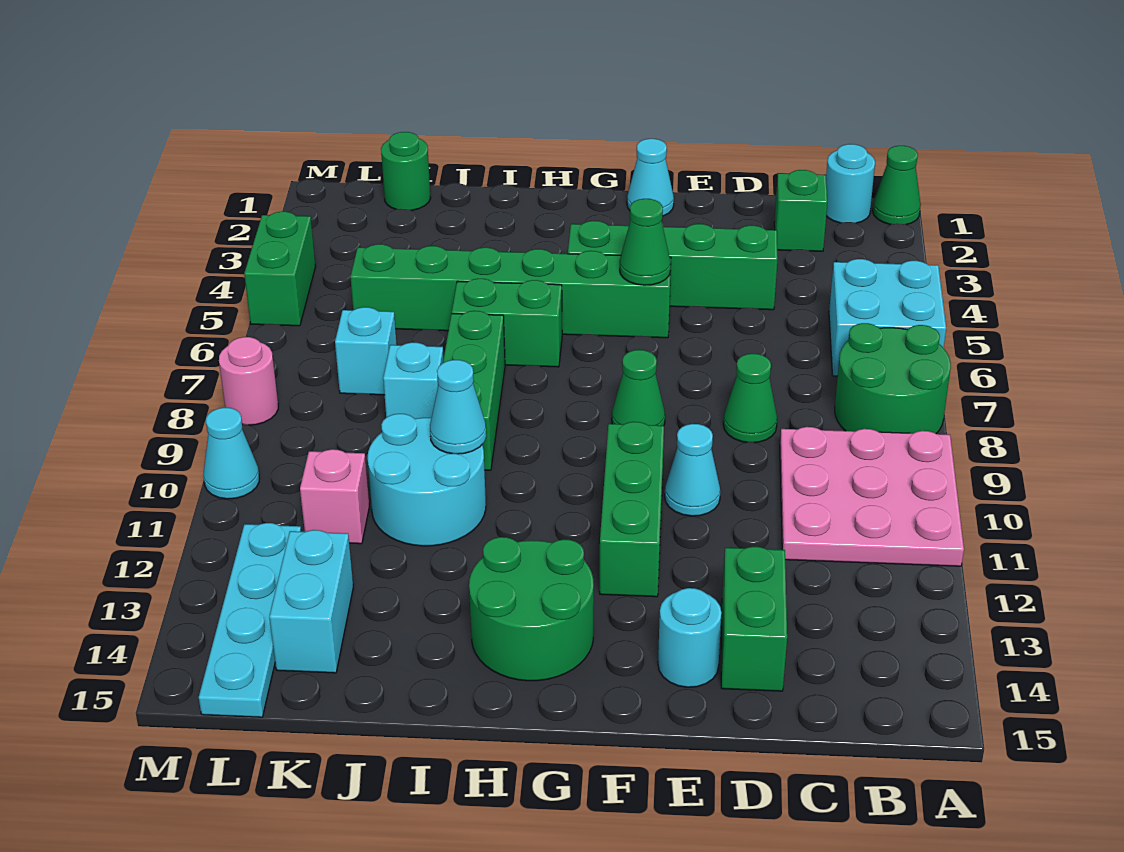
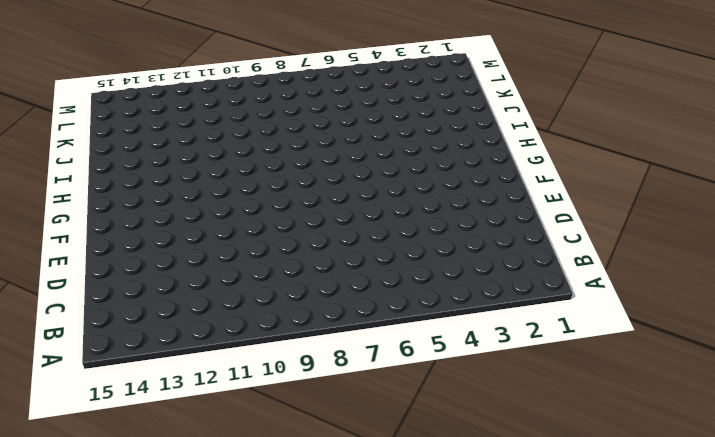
none -> green cone A1 level 1
none -> cyan brick A5:B6 level 1
none -> green round brick A7:B8 level 1
none -> pink plate A9:C11 level 1

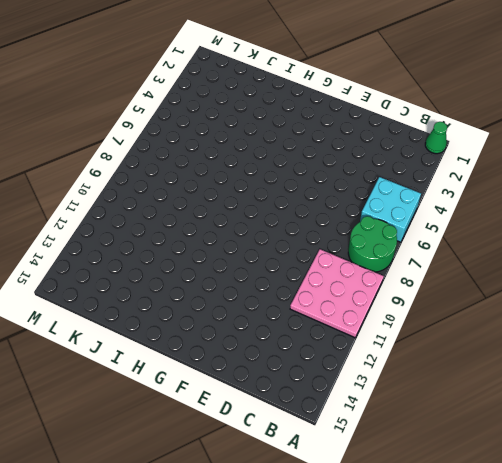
none -> cyan round brick B1 level 1
none -> green brick C2 level 1
none -> green brick D4:G4 level 1
none -> green cone D8 level 1

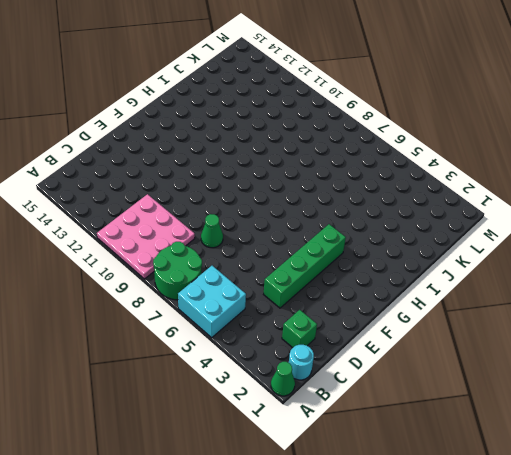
none -> green brick D13:D14 level 1
none -> cyan cone E10 level 1
none -> cyan round brick E14 level 1
none -> cyan cone F1 level 1

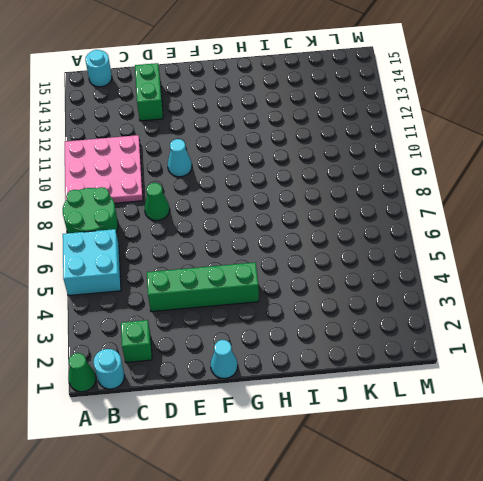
cyan round brick B15 level 1 -> cyan round brick E14 level 1
none -> green brick F5:K5 level 1
none -> green cone F8 level 1
none -> green brick F10:F12 level 1
none -> green round brick G13:H14 level 1

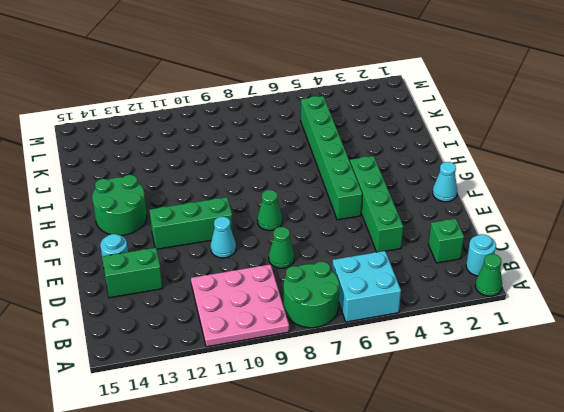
none -> green brick H6:I6 level 1
none -> green brick I7:I9 level 1
none -> cyan round brick I10:J11 level 1
none -> cyan brick J8 level 1

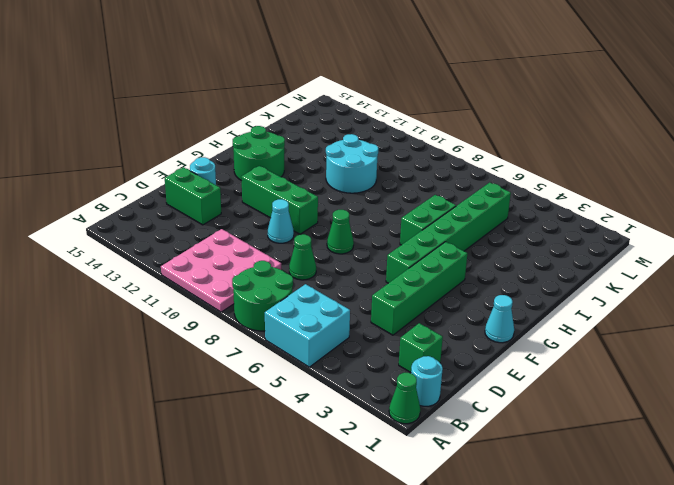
none -> green brick I7:I9 level 1
none -> cyan brick J8 level 1
none -> green round brick K1 level 1
none -> cyan brick K7 level 1

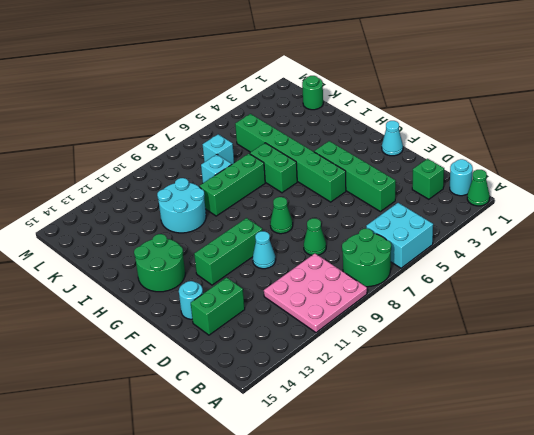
none -> pink brick K11 level 1
none -> cyan brick K13:K14 level 1
none -> cyan plate L12:L15 level 1
none -> green brick M4:M5 level 1

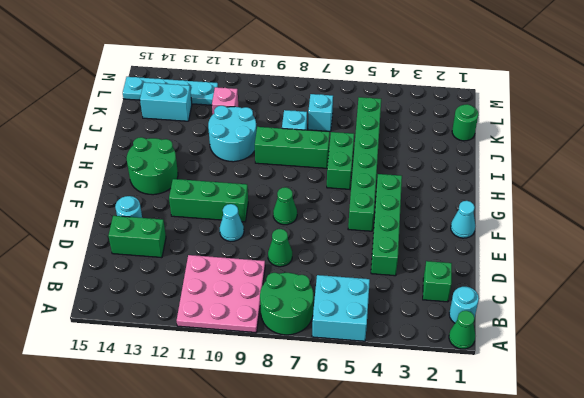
none -> green brick M4:M5 level 1
none -> pink round brick M8 level 1
none -> cyan cone M10 level 1
none -> green cone F5 level 2

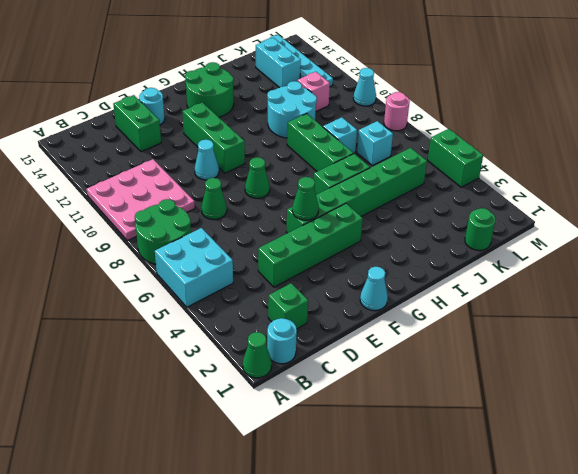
none -> cyan cone I10 level 2

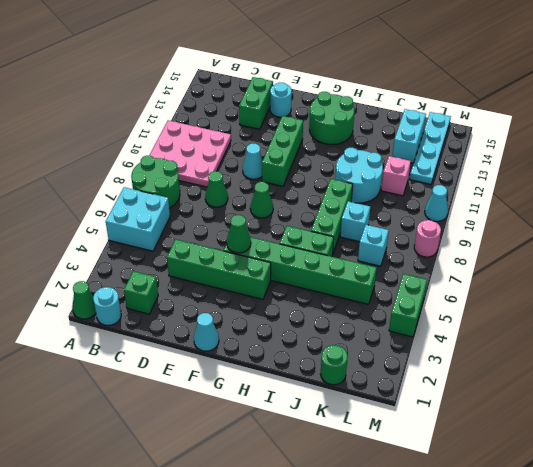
none -> cyan cone I10 level 2

